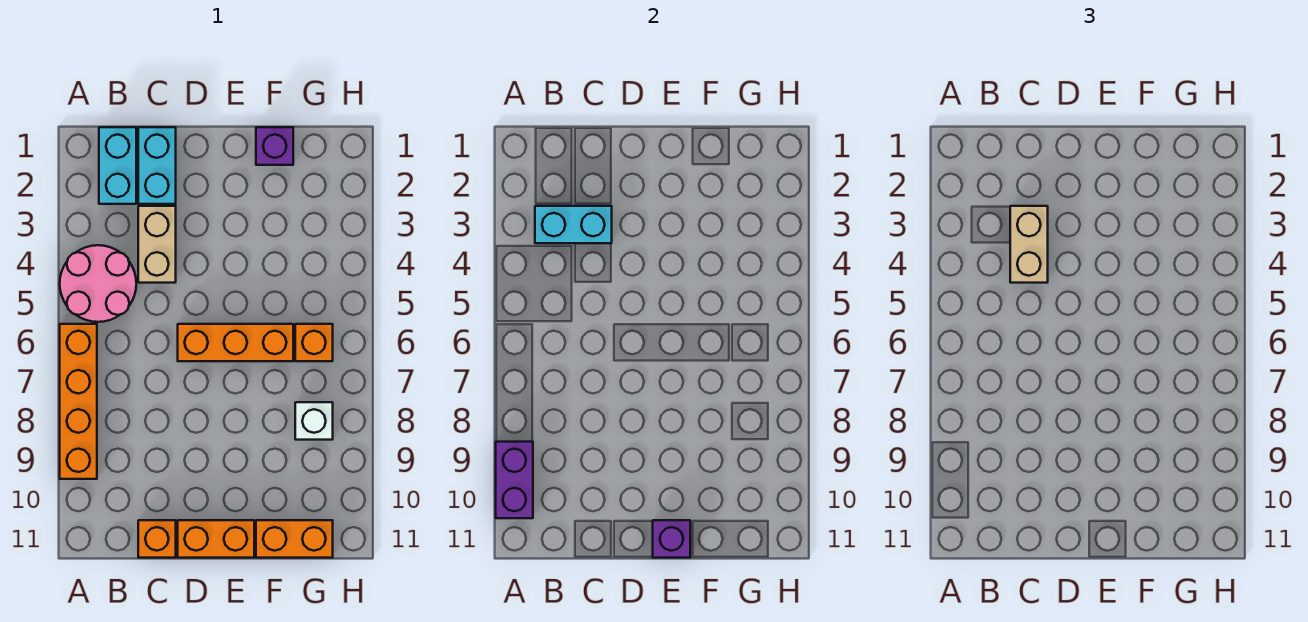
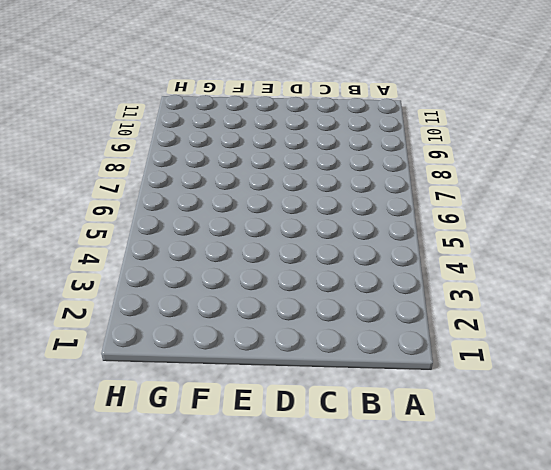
none -> pink round brick A4:B5 level 1
none -> orange brick A6:A9 level 1
none -> cyan brick B1:B2 level 1

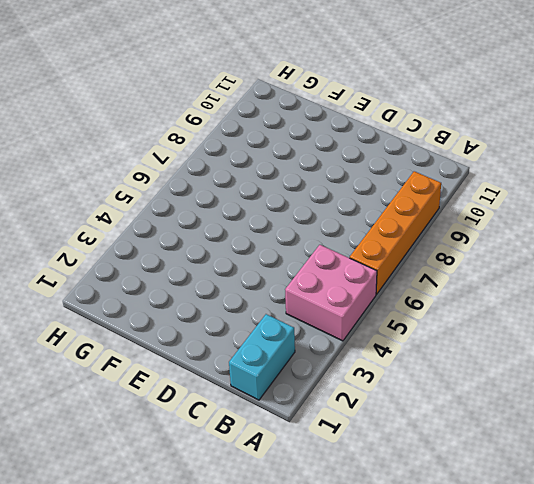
pink brick A4:B5 level 1 -> pink round brick A4:B5 level 1
none -> cyan brick C1:C2 level 1
none -> tan brick C3:C4 level 1
none -> orange brick C11 level 1

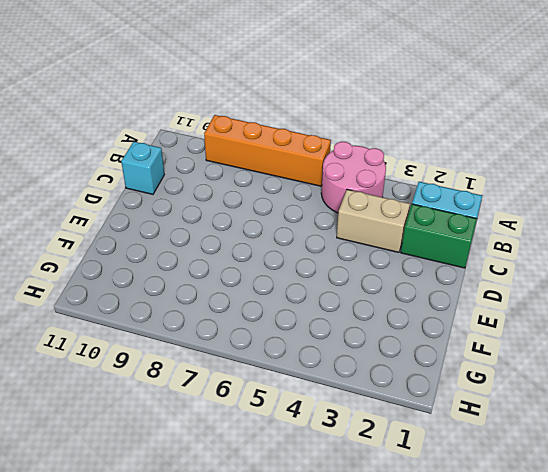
green brick C1:C2 level 1 -> cyan brick C1:C2 level 1
cyan brick C11 level 1 -> orange brick C11 level 1
none -> orange brick D6:F6 level 1
none -> orange brick D11:E11 level 1
none -> purple brick F1 level 1

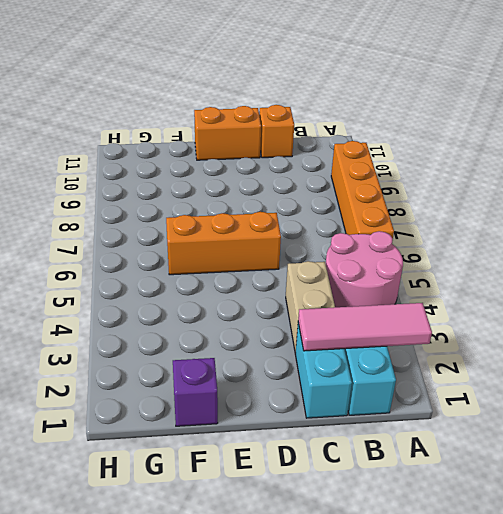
pink tile A2:C2 level 2 -> none
none -> orange brick F11:G11 level 1
none -> orange brick G6 level 1
none -> white brick G8 level 1

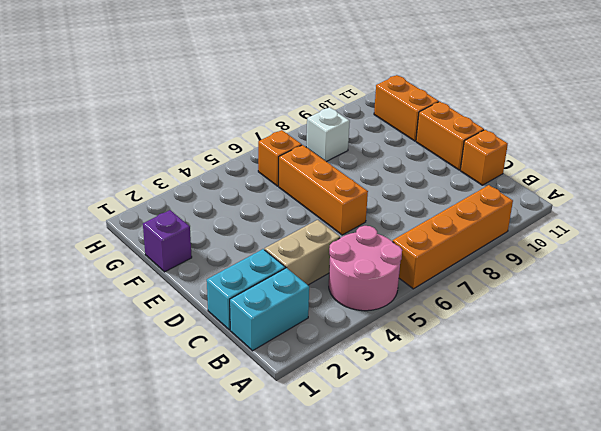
none -> purple brick A9:A10 level 2
none -> cyan brick B3:C3 level 2
none -> purple brick E11 level 2

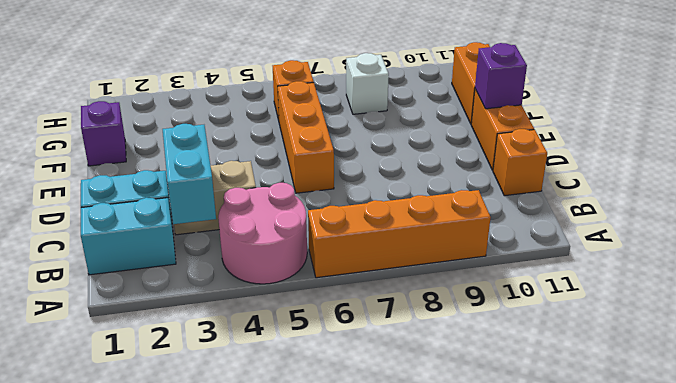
none -> purple brick A9:A10 level 2
none -> tan brick C3:C4 level 3

